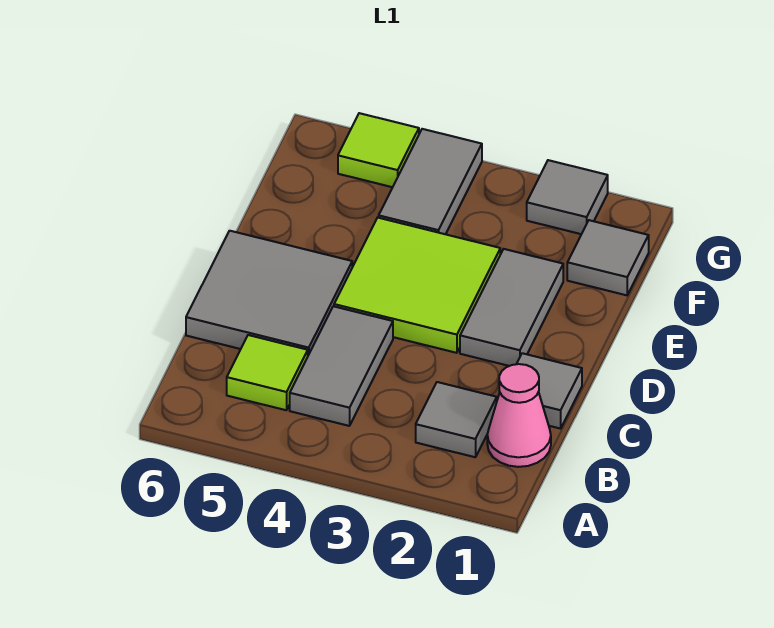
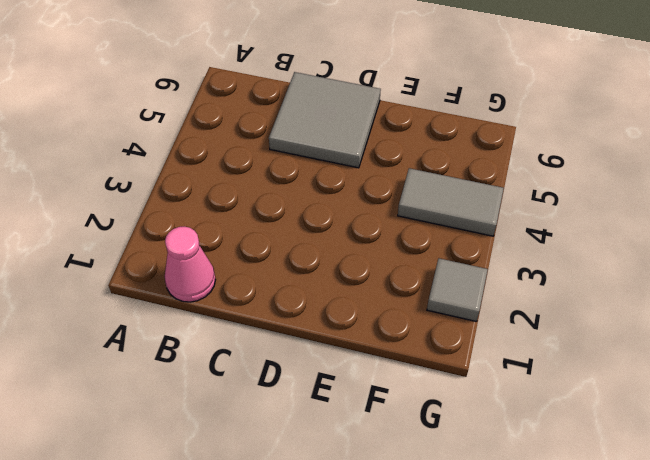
none -> grey tile B2 level 1
none -> grey tile B4:C4 level 1
none -> lime tile B5 level 1

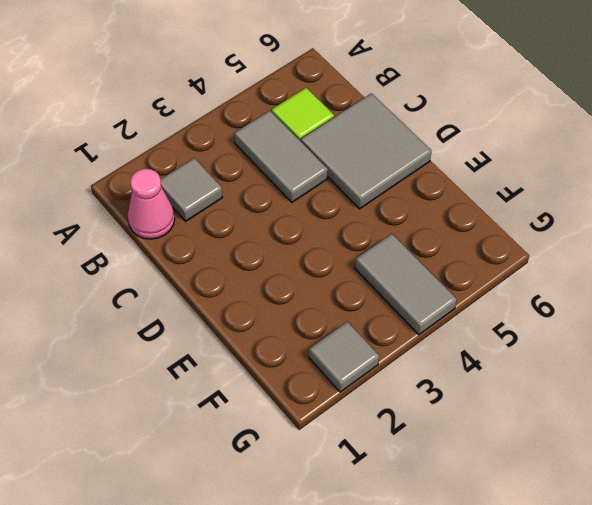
none -> grey tile C1 level 1
none -> grey tile D2:E2 level 1
none -> lime tile D3:E4 level 1

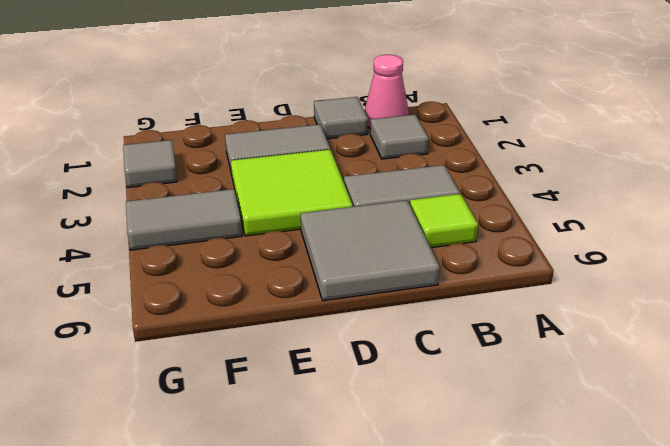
none -> grey tile F1 level 1
none -> lime tile G5 level 1

